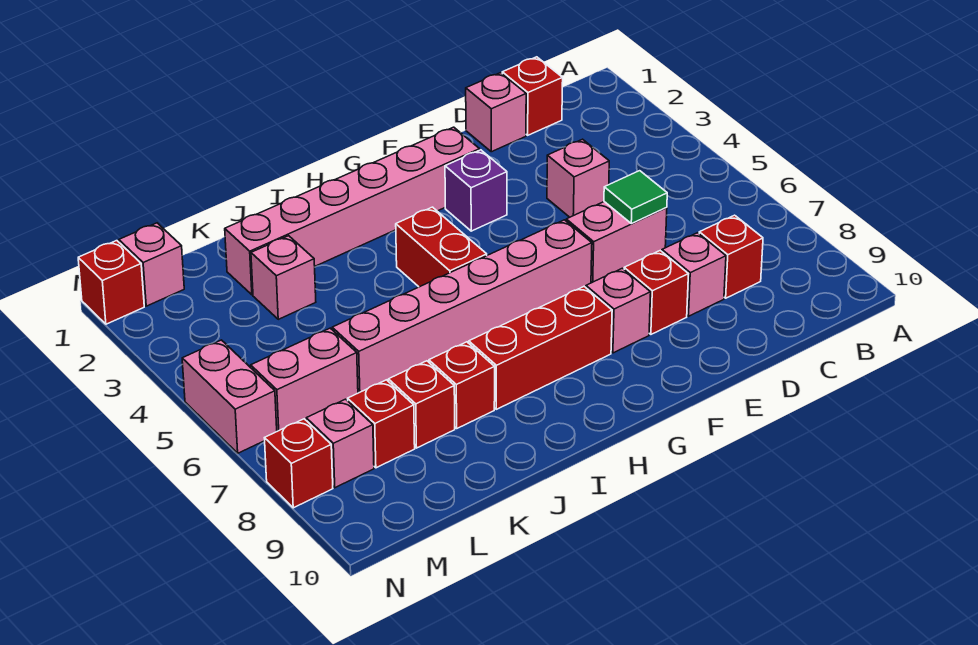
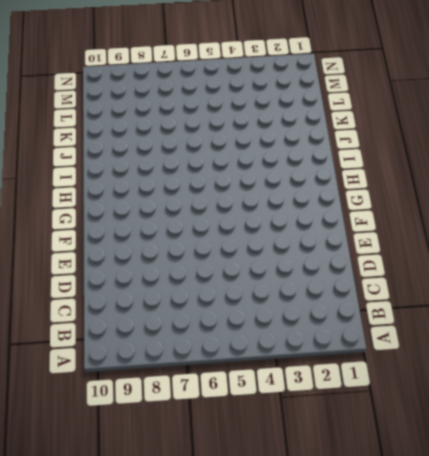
none -> red brick C1 level 1
none -> red brick C8 level 1
none -> pink brick D1 level 1

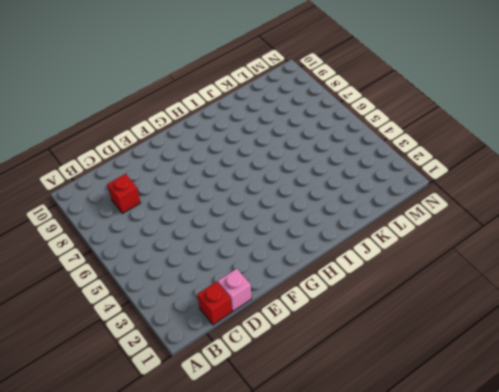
none -> pink brick D4 level 1
none -> pink brick D6:E6 level 1
none -> pink brick D8 level 1

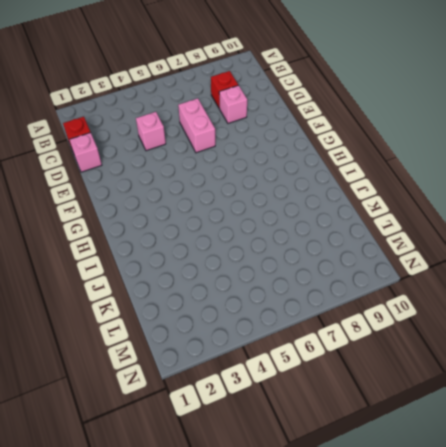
none -> red brick E8 level 1
none -> pink brick F2:K2 level 1
none -> purple brick F3 level 1

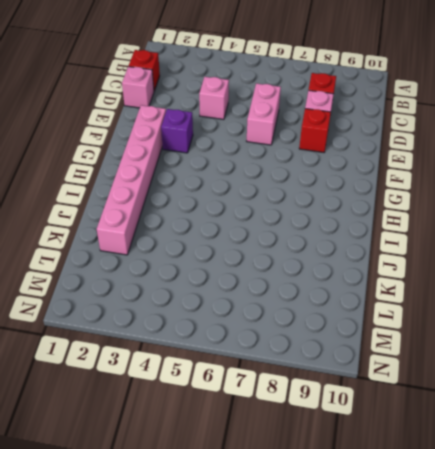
none -> pink brick F6:K6 level 1
none -> pink brick F8 level 1
none -> red brick G8:I8 level 1

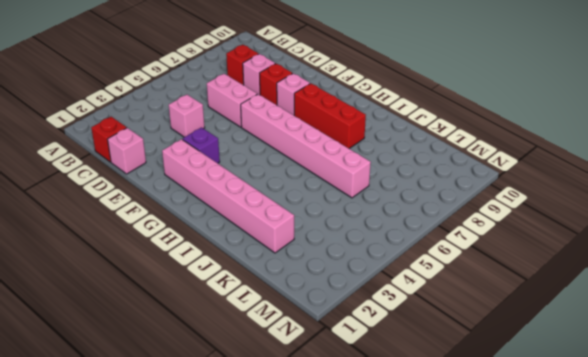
none -> red brick H4:H5 level 1
none -> red brick J8 level 1
none -> pink brick K3 level 1

